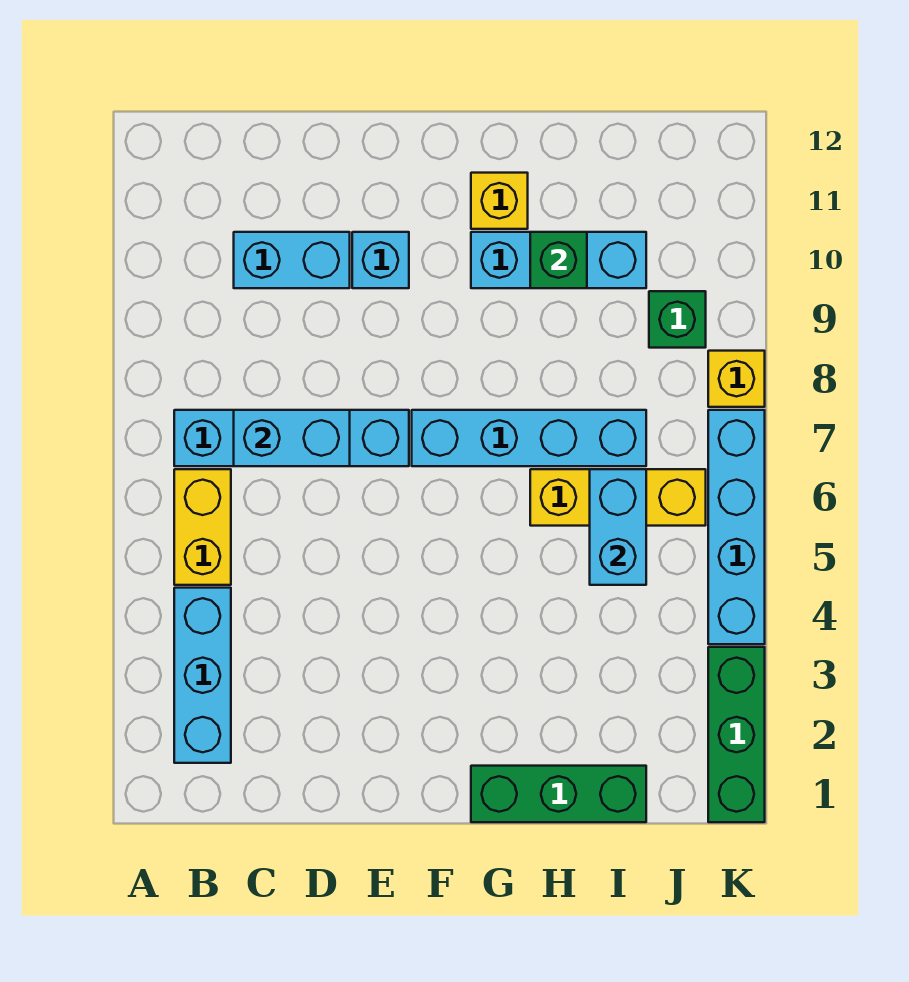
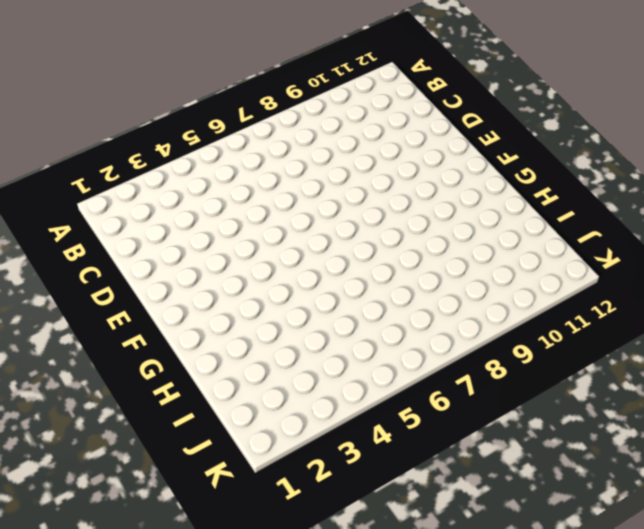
none -> cyan brick B2:B4 level 1
none -> yellow brick B5:B6 level 1
none -> cyan brick B7:E7 level 1

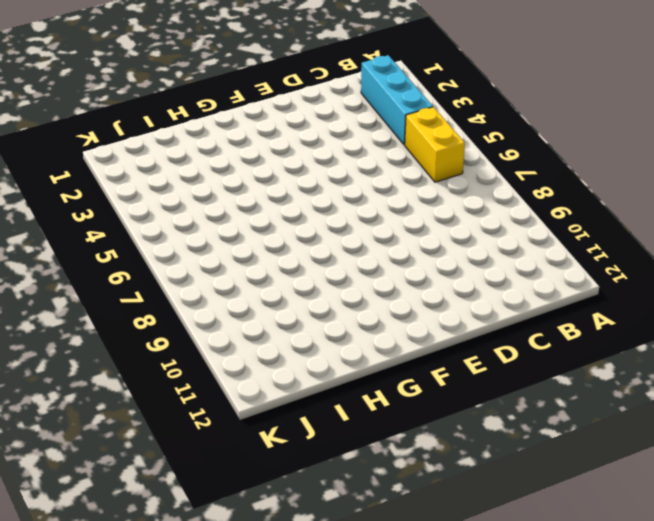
none -> cyan brick B7:E7 level 1
none -> cyan brick C10:D10 level 1
none -> cyan brick E10 level 1

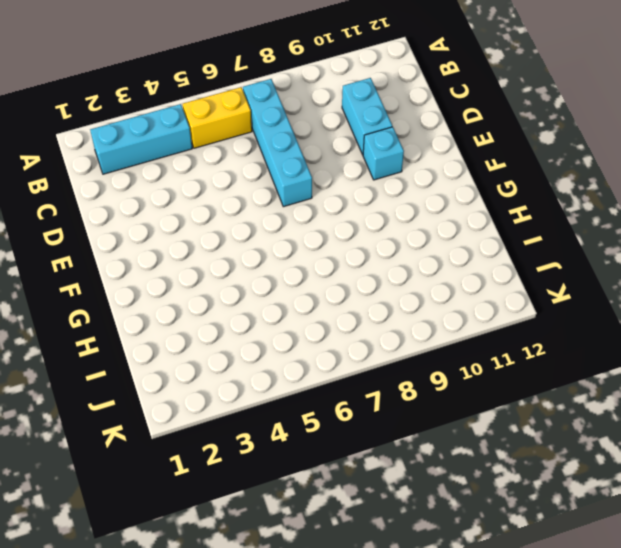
none -> cyan brick F7:I7 level 1
none -> green brick G1:I1 level 1
none -> cyan brick G10:I10 level 1

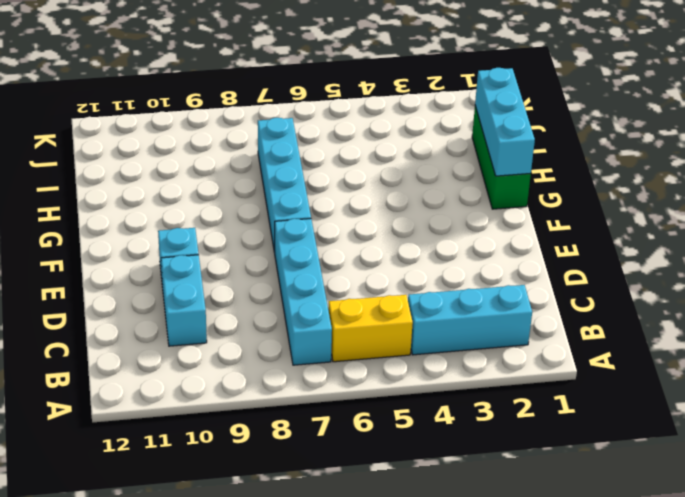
cyan brick G1:I1 level 2 -> cyan brick G10:I10 level 1
none -> yellow brick G11 level 1
none -> yellow brick H6:J6 level 1
none -> green brick J9 level 1

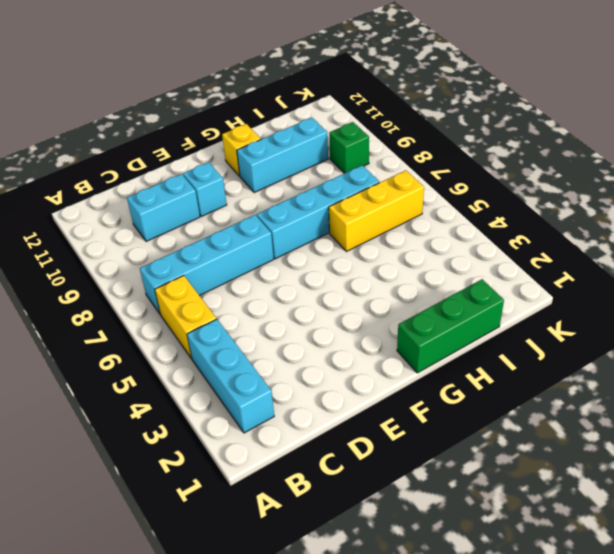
none -> green brick K1:K3 level 1
none -> cyan brick K4:K7 level 1
none -> yellow brick K8 level 1

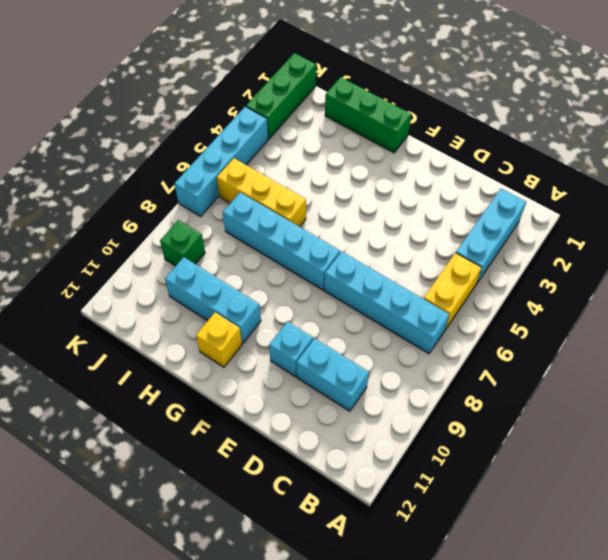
none -> yellow brick K8 level 1
none -> cyan brick C7:D7 level 2
none -> green brick H10 level 2

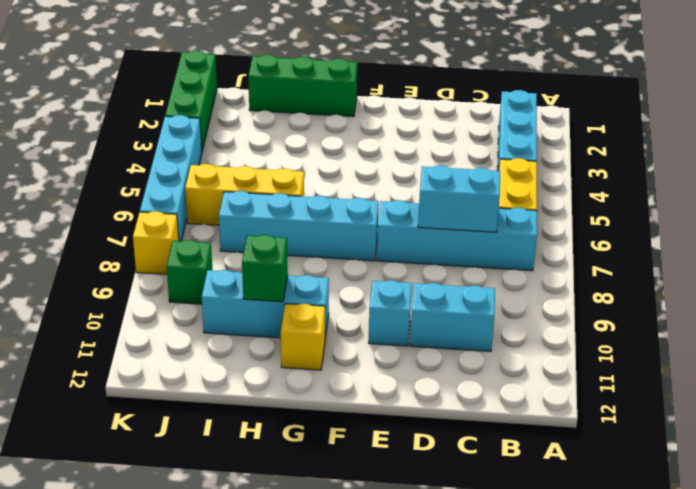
none -> cyan brick I5:I6 level 2

